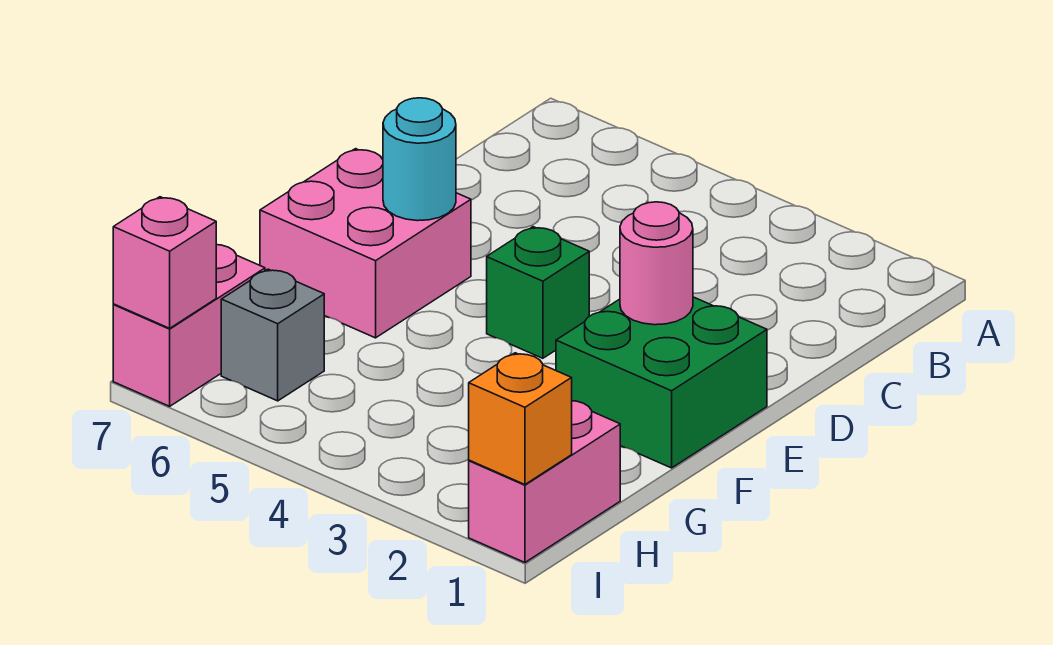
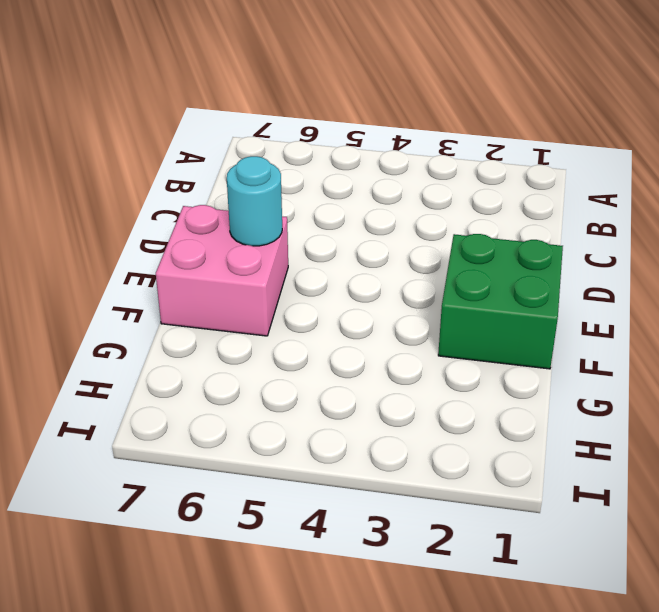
none -> green brick E4 level 1
none -> pink brick H1:I1 level 1

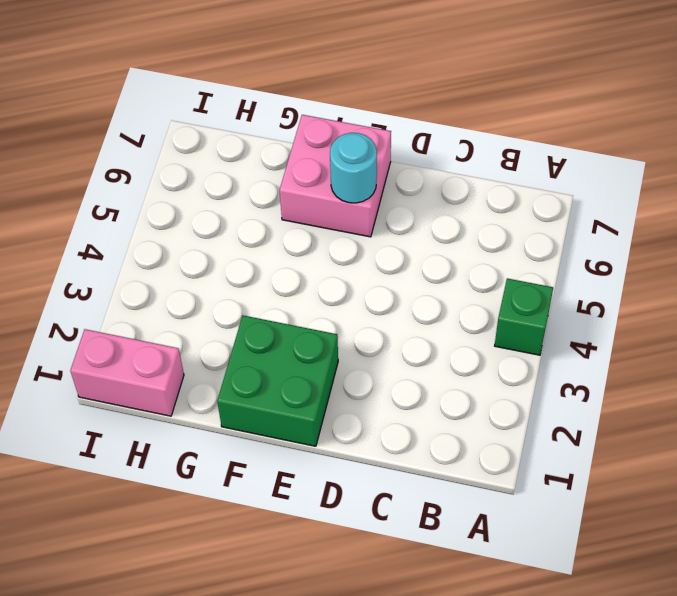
green brick A4 level 1 -> green brick E4 level 1
none -> grey brick H6 level 1
none -> pink brick H7:I7 level 1

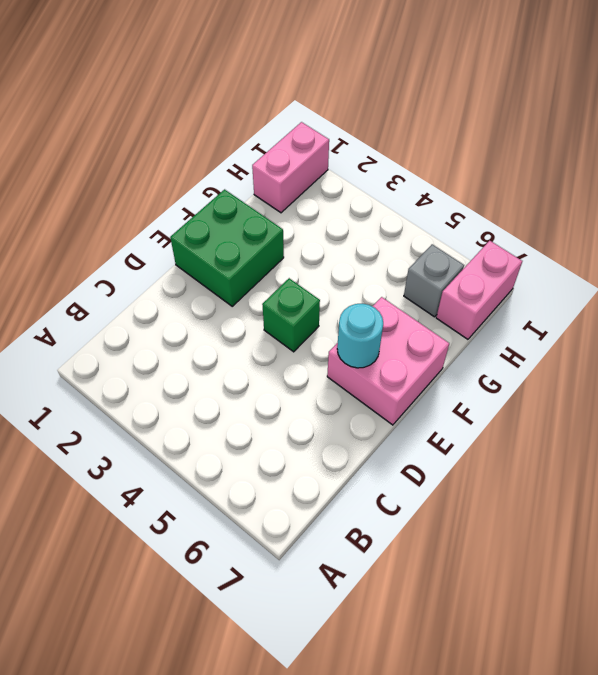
none -> pink round brick E2 level 2
none -> orange brick I1 level 2

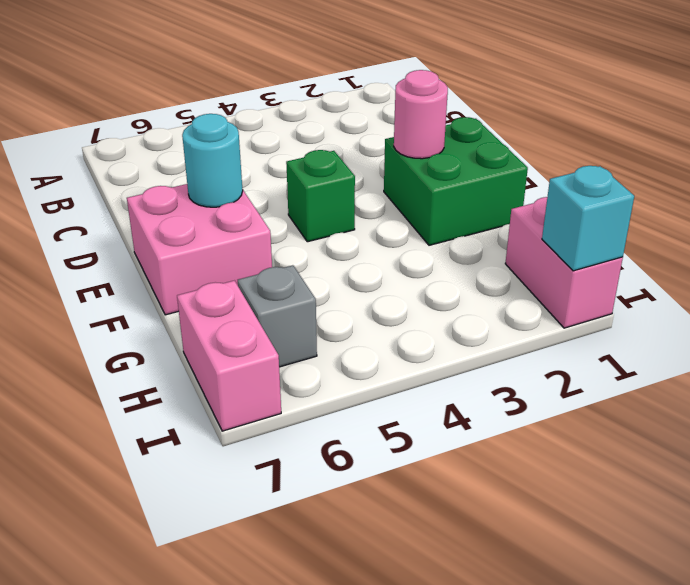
cyan brick I1 level 2 -> orange brick I1 level 2
none -> pink brick I7 level 2

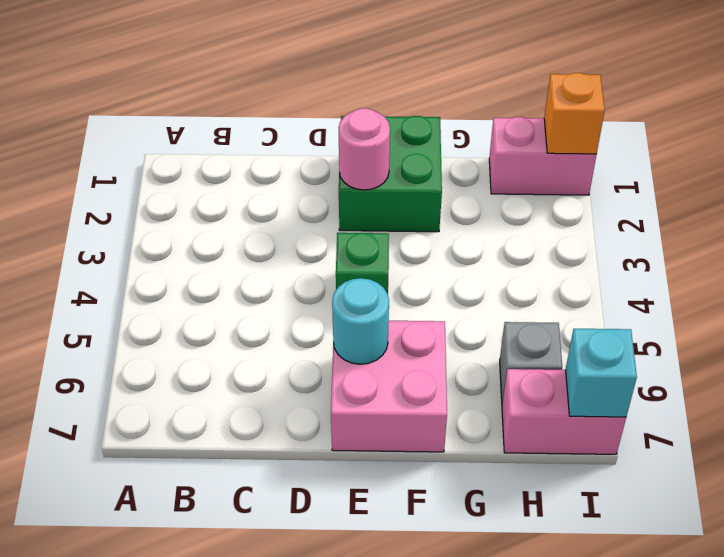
cyan brick I7 level 2 -> pink brick I7 level 2

